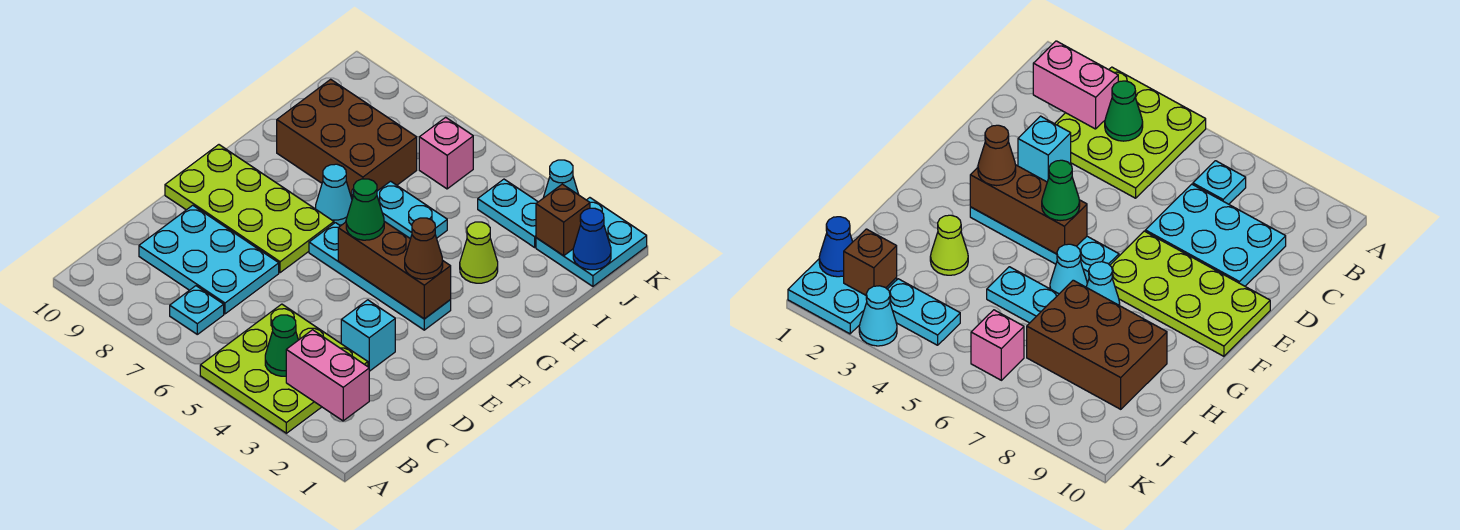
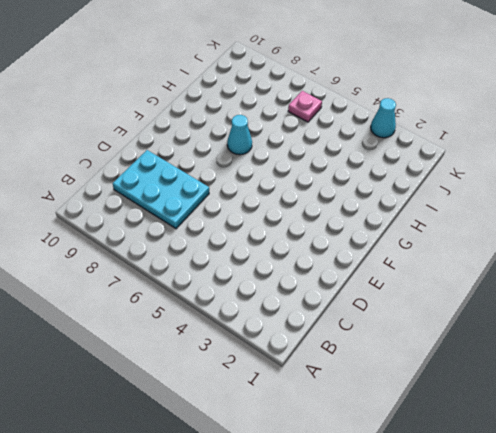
pink plate J6 level 1 -> pink brick J6 level 1
none -> lime plate A3:C5 level 1
none -> cyan plate B7 level 1
none -> cyan brick D3 level 1

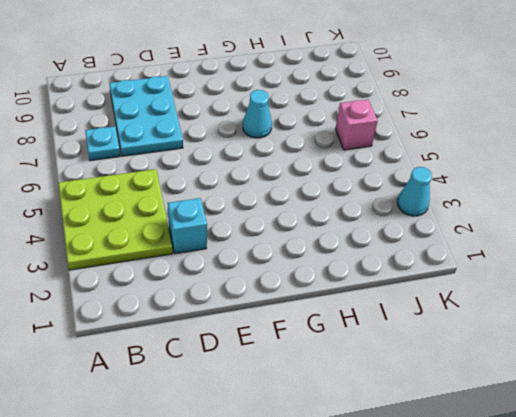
none -> lime plate E7:F10 level 1
none -> cyan plate F3:F6 level 1
none -> cyan cone G6 level 1

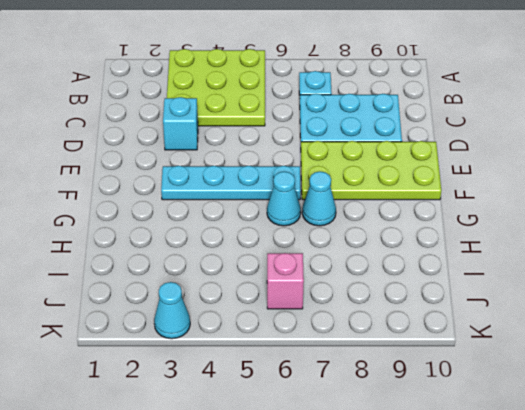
none -> lime cone H3 level 1
none -> cyan plate H5:H6 level 1
none -> brown brick H7:I9 level 1

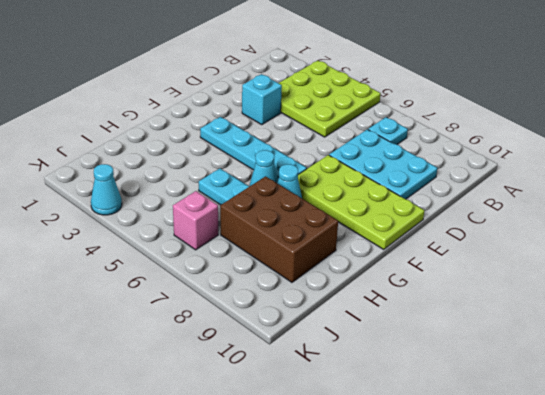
none -> lime cone H3 level 1
none -> cyan plate J1:K2 level 1
none -> cyan plate J3:J4 level 1

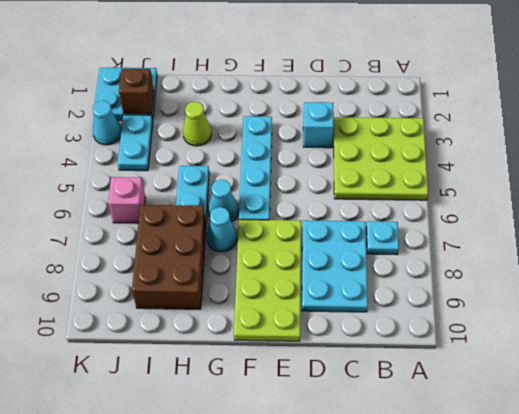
none -> pink brick B2:B3 level 2
none -> green cone B4 level 2
none -> brown brick F3:F5 level 2

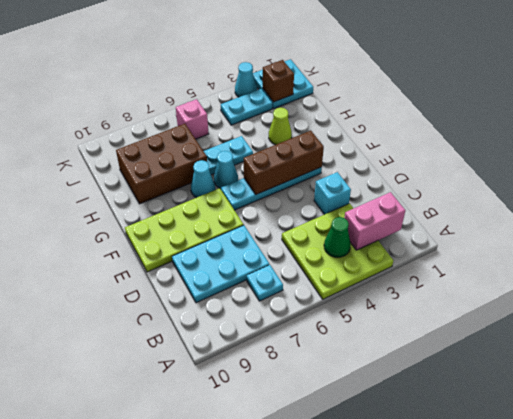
none -> blue cone J1 level 2
none -> brown cone F3 level 3
none -> green cone F5 level 3

